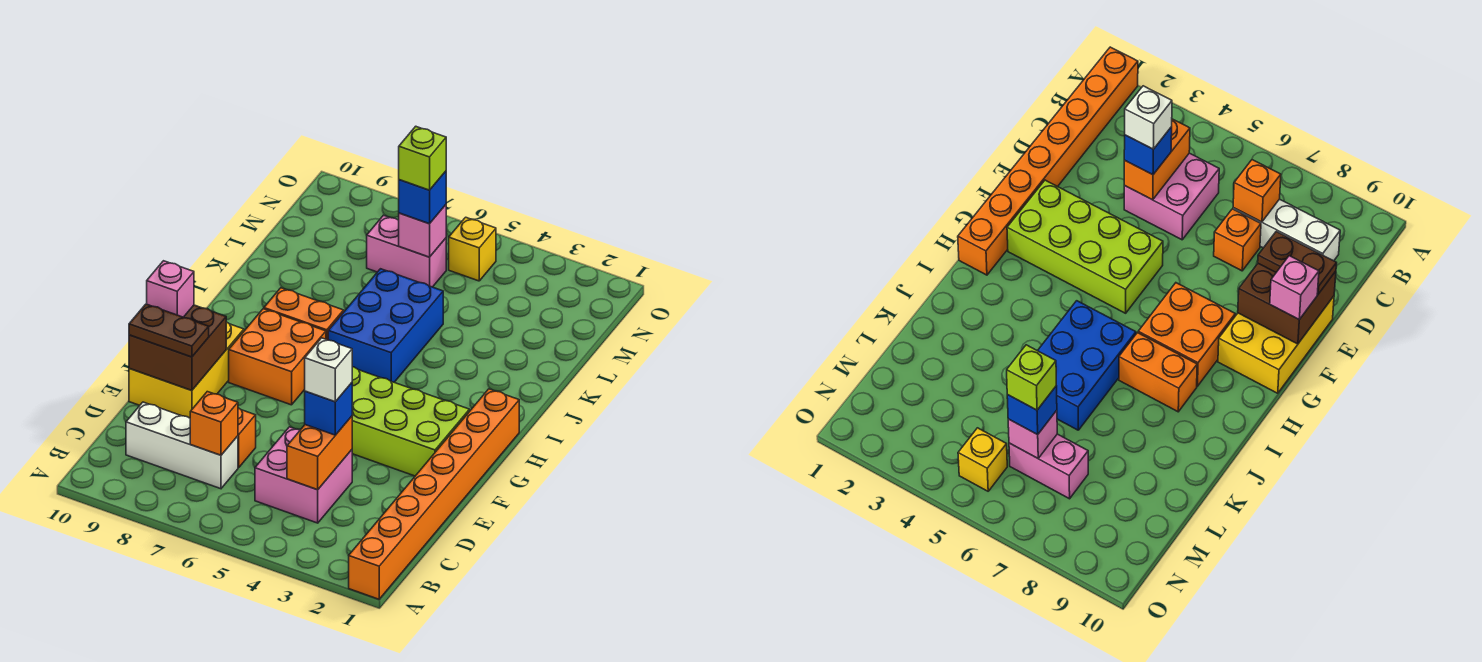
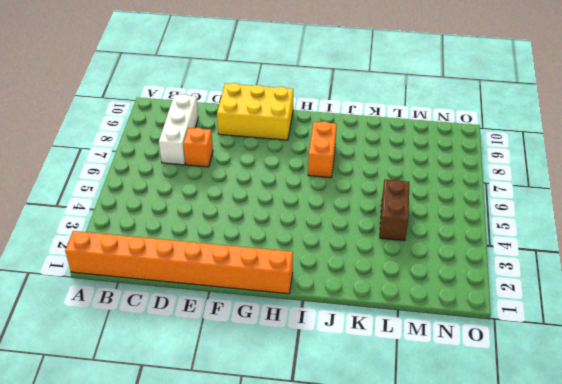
brown brick L4:L5 level 1 -> none
none -> pink brick C4:D5 level 1
none -> lime brick F2:G5 level 1
none -> orange brick G7:H8 level 1

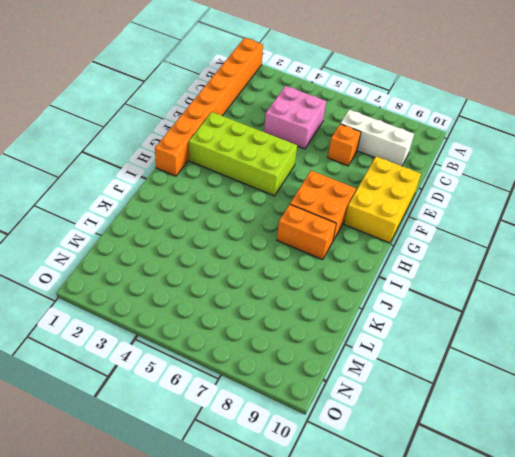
none -> blue brick I5:K6 level 1
none -> pink brick M6:M7 level 1
none -> yellow brick N5 level 1

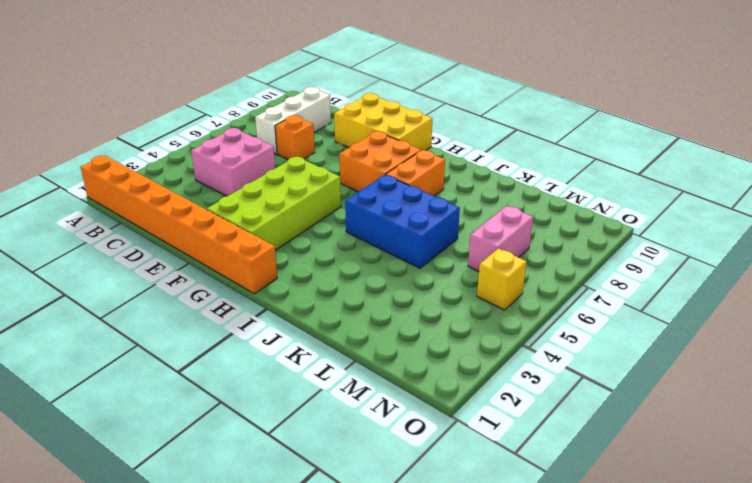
none -> orange brick C4:D4 level 2
none -> orange brick C7 level 2
none -> brown brick E9:F10 level 2

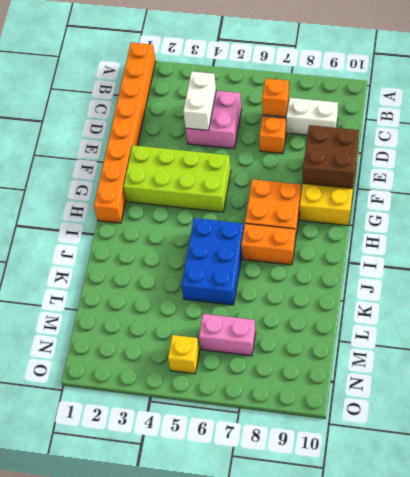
white brick C4:D4 level 2 -> orange brick C4:D4 level 2
none -> pink brick M6 level 2
none -> blue brick D4 level 3
none -> brown plate E9:E10 level 3

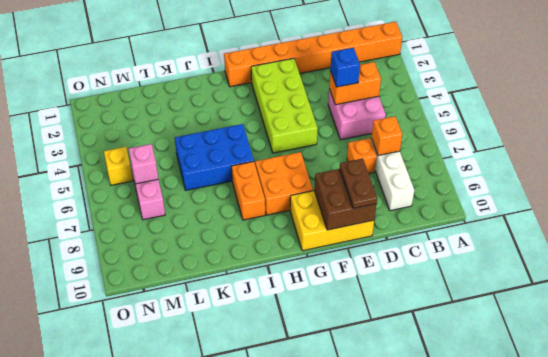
none -> pink brick F10 level 3
none -> blue brick M6 level 3
none -> white brick D4 level 4

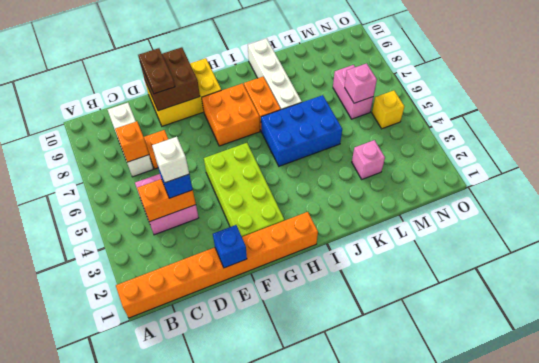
blue brick E1 level 2 -> blue brick M6 level 3
white brick J7:J10 level 1 -> none
pink brick L3 level 1 -> pink brick F10 level 3
none -> lime brick M6 level 4

